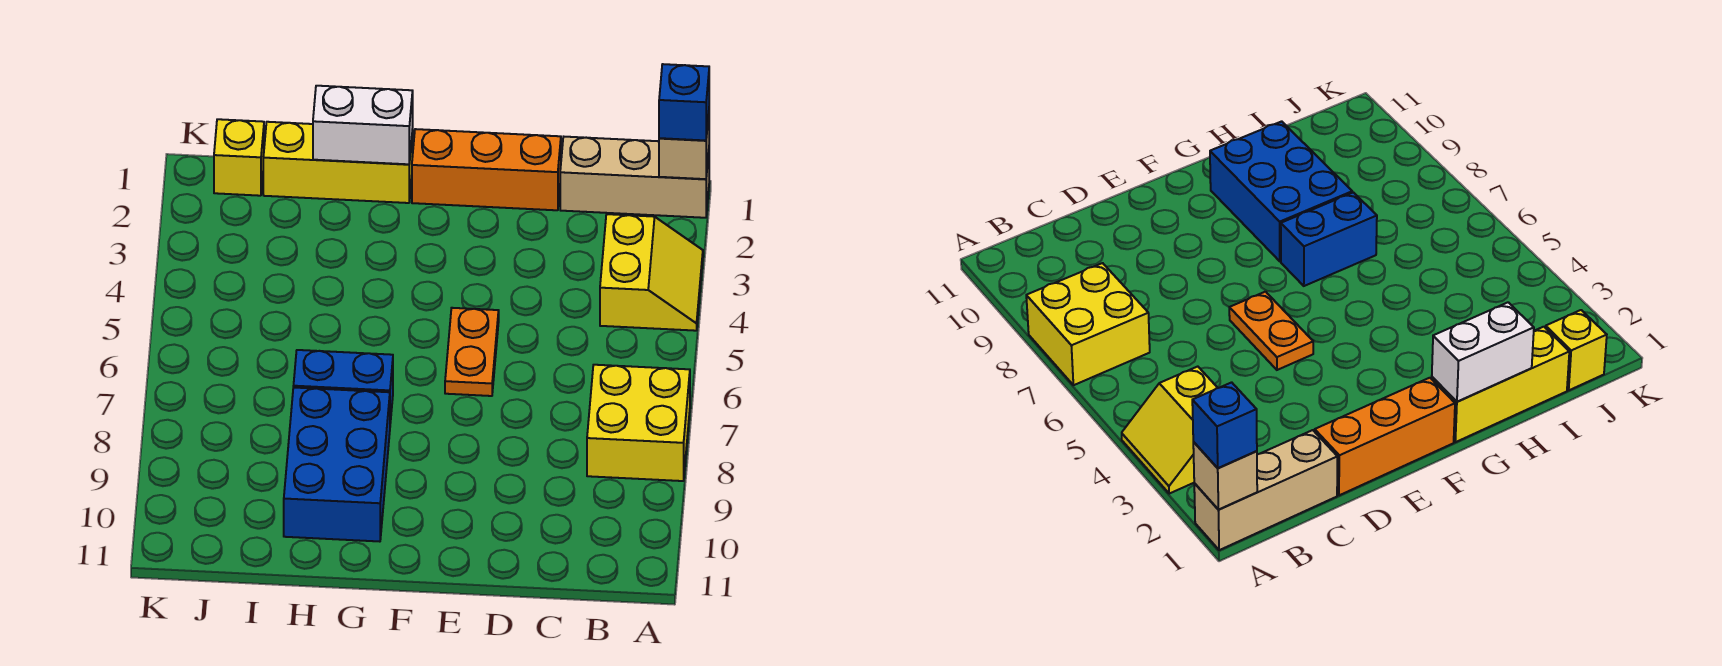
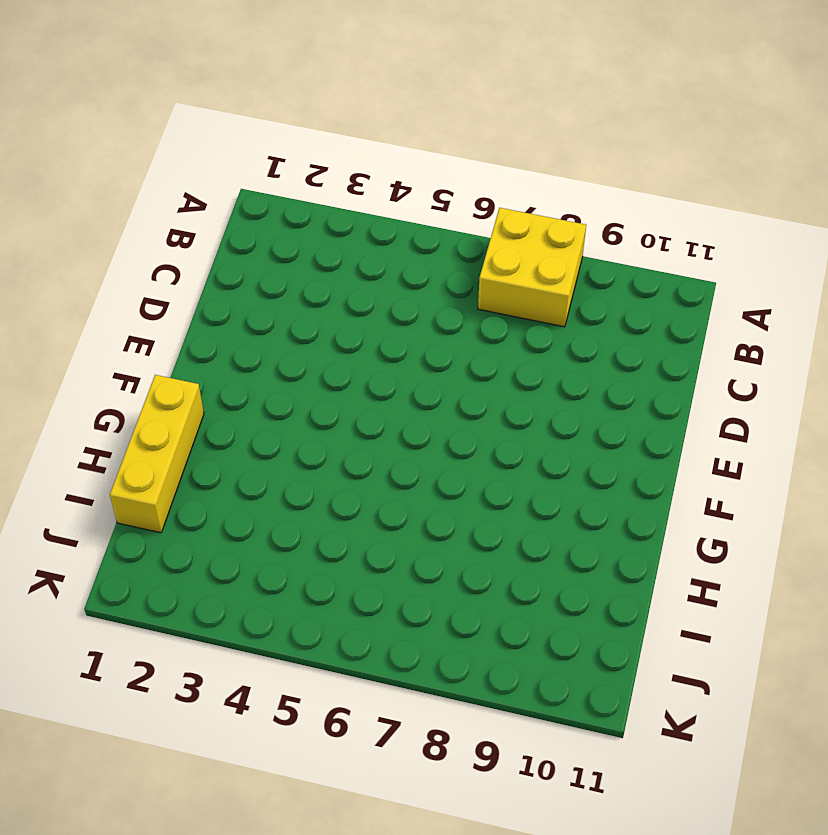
none -> tan brick A1:C1 level 1
none -> yellow slope A3:B4 level 1 top B
none -> orange brick D1:F1 level 1

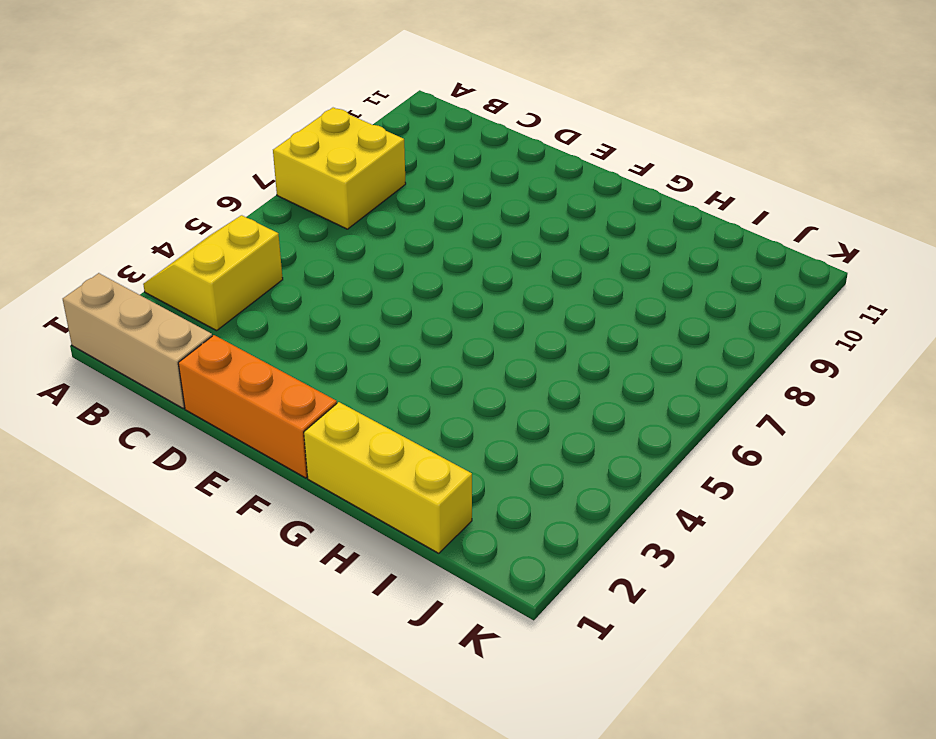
none -> orange plate E5:E6 level 1
none -> blue brick G7:H7 level 1
none -> blue brick G8:H10 level 1

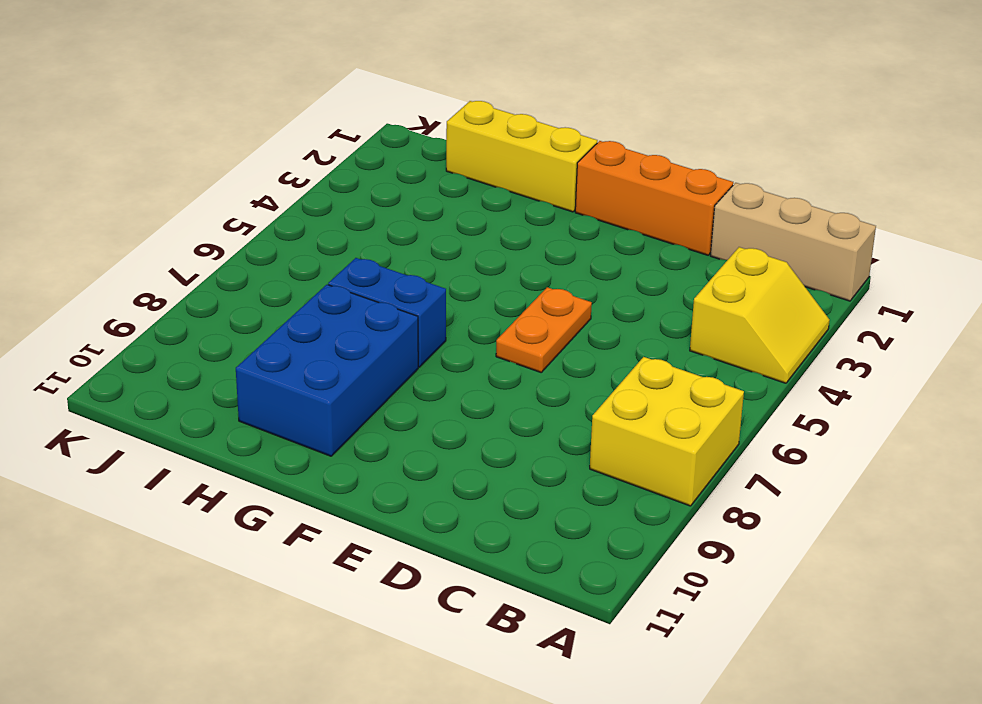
none -> yellow brick J1 level 1
none -> tan brick A1 level 2
none -> white brick G1:H1 level 2

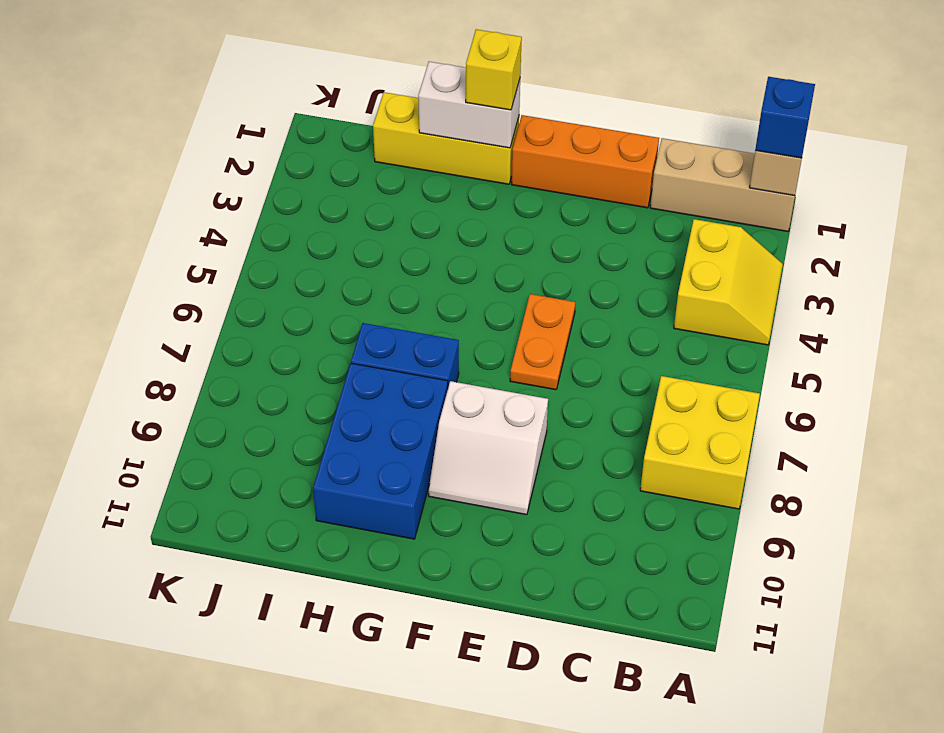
white slope E8:F9 level 1 top 8 -> none
yellow brick G1 level 3 -> yellow brick J1 level 1

